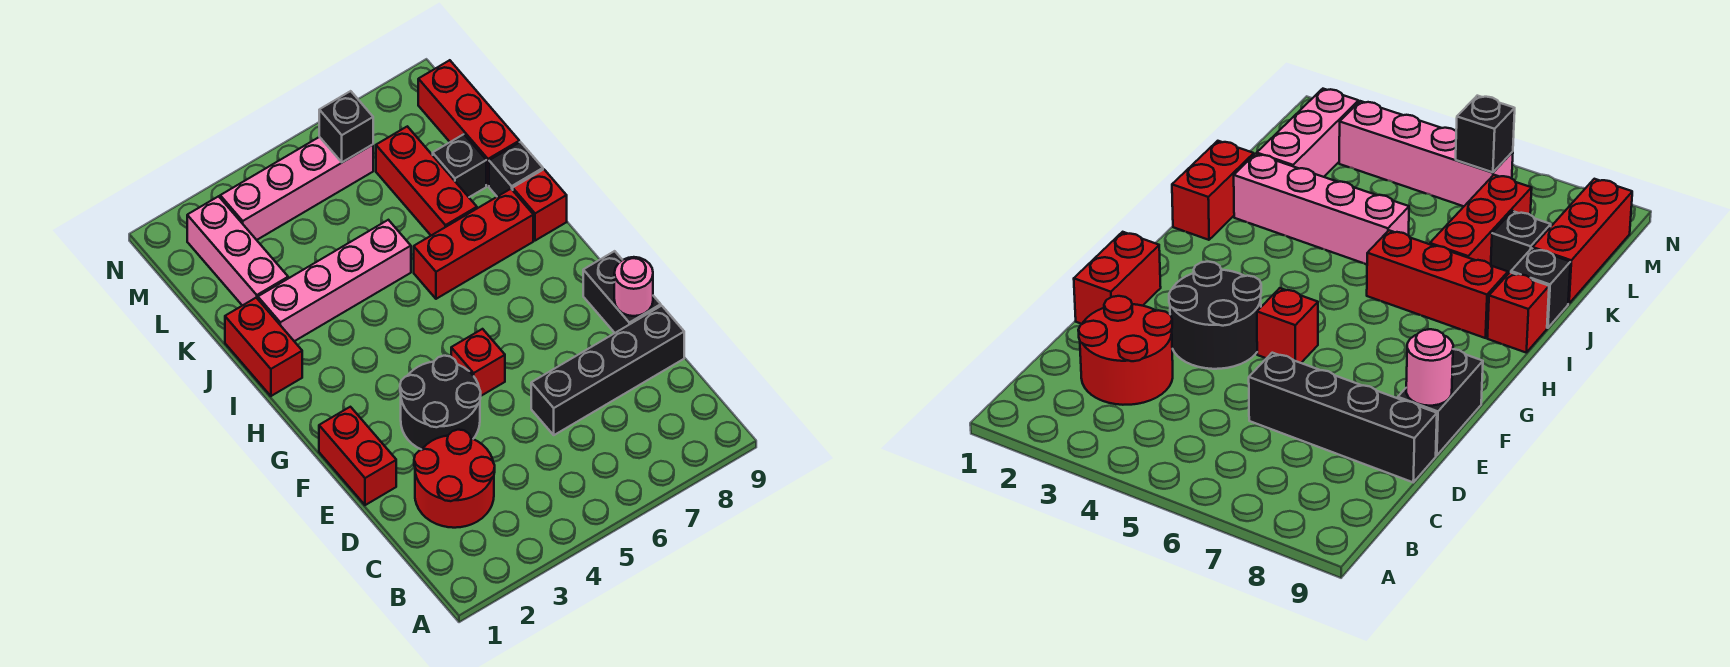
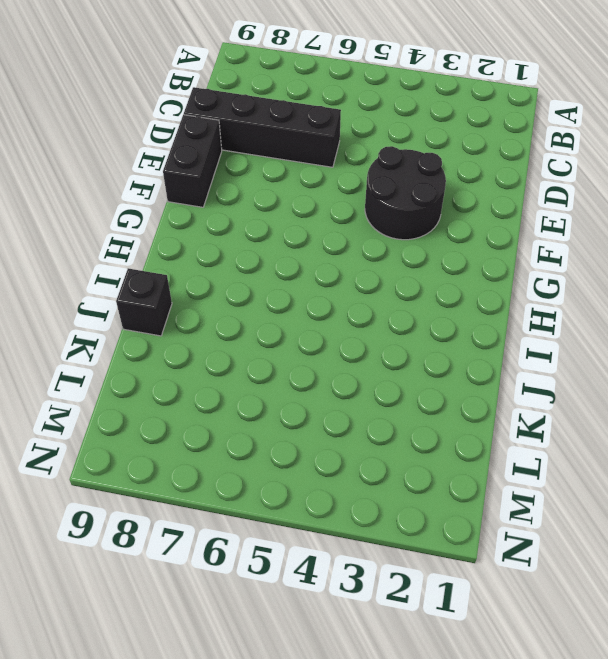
none -> red round brick C2:D3 level 1
none -> red brick E1:F1 level 1
none -> red brick F5 level 1

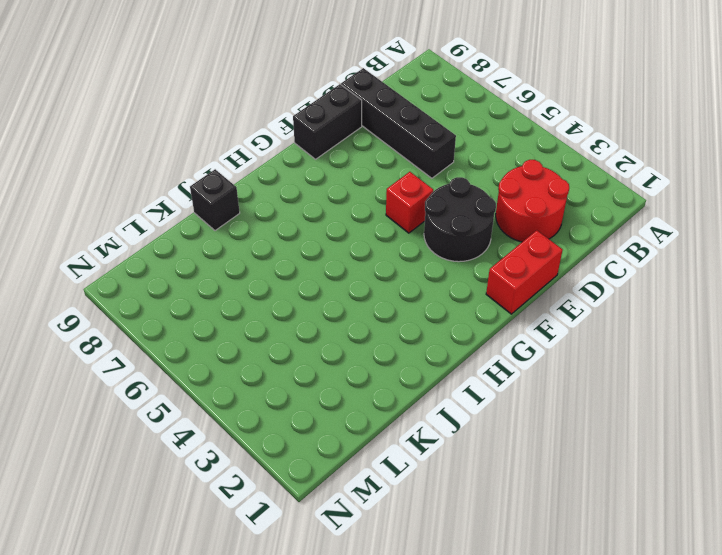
none -> red brick I1:J1 level 1
none -> red brick I6:I8 level 1
none -> red brick I9 level 1

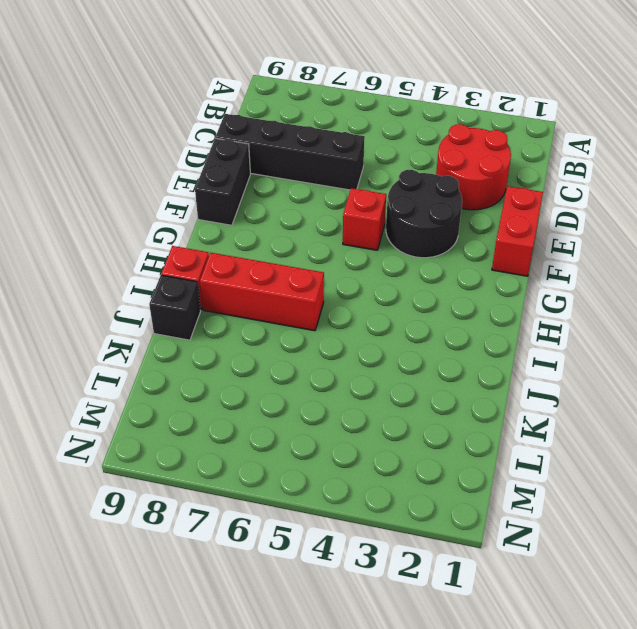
none -> red brick I1:J1 level 1
none -> pink brick J2:J5 level 1
none -> red brick J7:L7 level 1

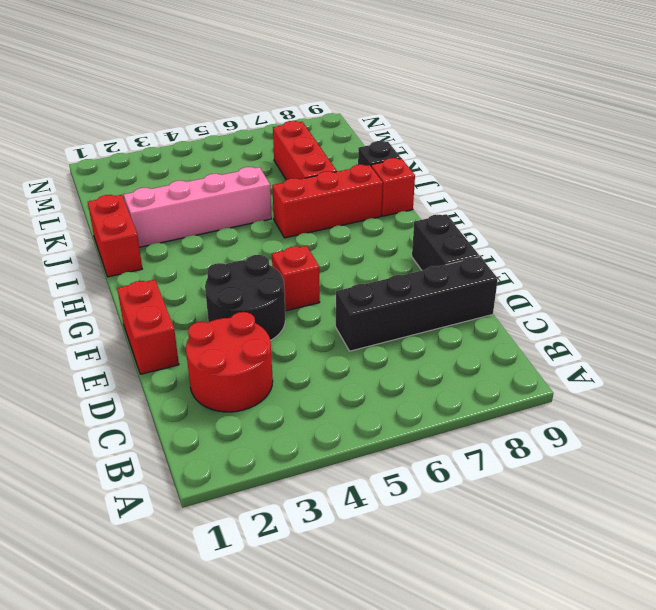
none -> pink brick K2:M2 level 1
none -> black brick K8 level 1
none -> red brick K9:M9 level 1

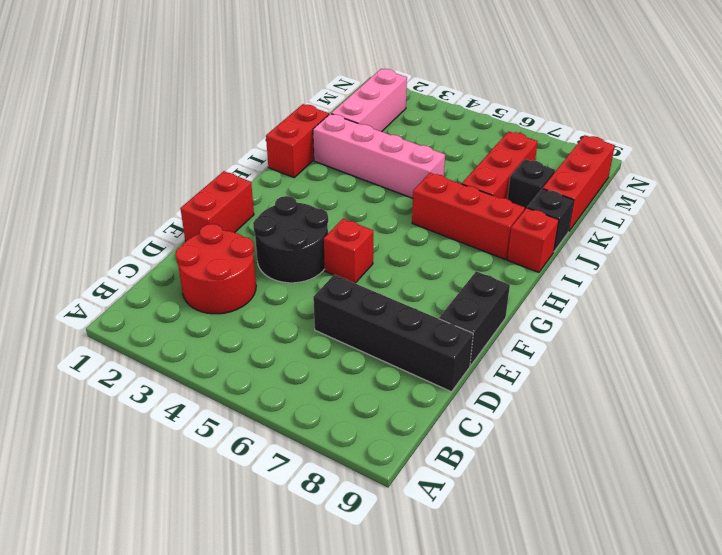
none -> pink brick M3:M6 level 1
none -> pink round brick E9 level 2
none -> black brick M6 level 2

